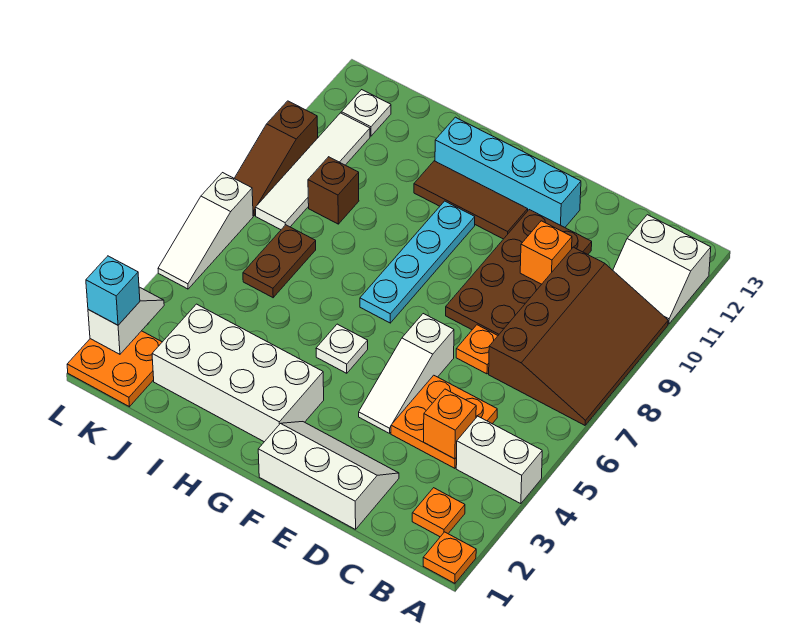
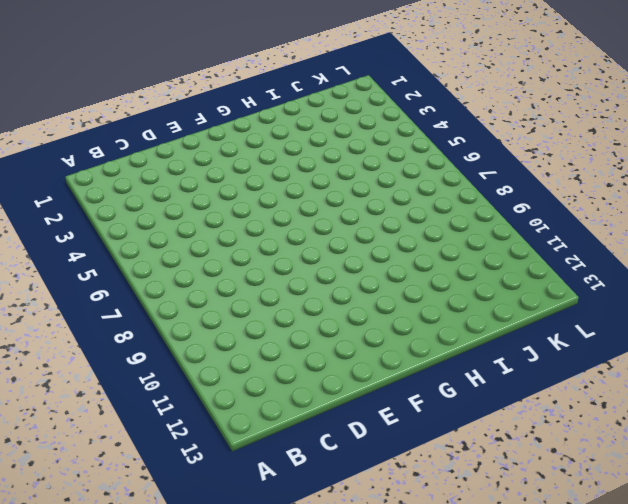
none -> orange plate A1 level 1
none -> white brick A4:B4 level 1
none -> brown slope A7:C10 level 1 top C

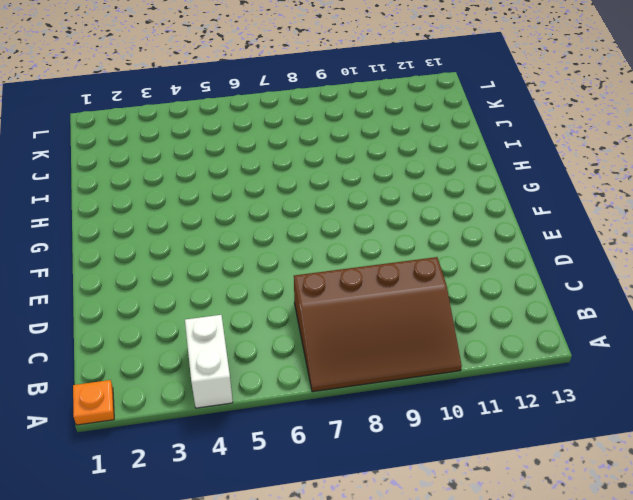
none -> white slope A11:B12 level 1 top 12
none -> orange plate B2 level 1
none -> orange plate C4:D5 level 1

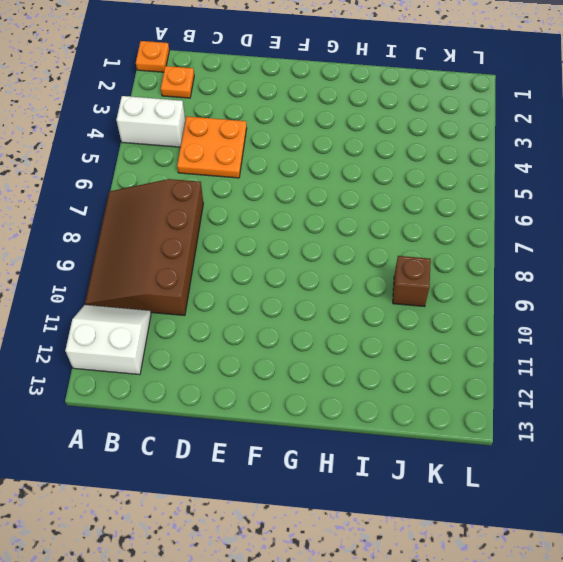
none -> white slope D1:F2 level 1 top 1
none -> orange plate D7 level 1
none -> brown plate D8:E11 level 1

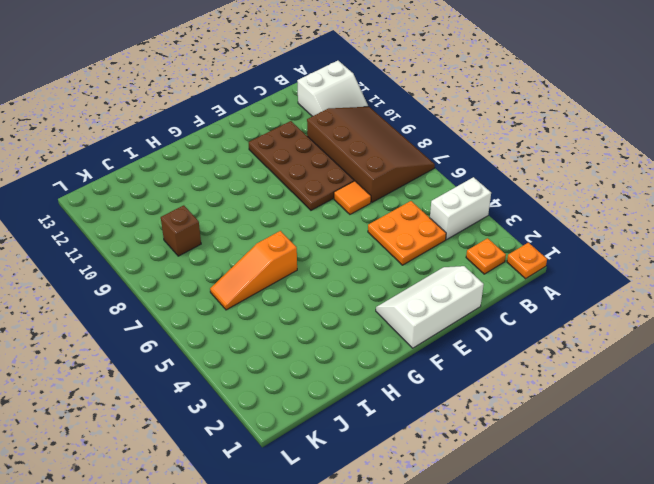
orange tile D7 level 1 -> orange plate D7 level 1
orange slope H6:J6 level 1 top H -> brown plate J6:J7 level 1
none -> white slope E4:E6 level 1 top 6
none -> cyan brick E12:H12 level 1
none -> brown tile F11:H11 level 1

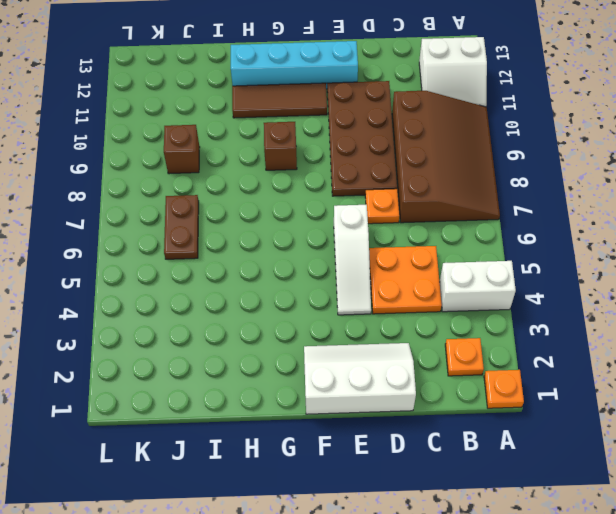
brown brick G9 level 1 -> cyan plate G7:G10 level 1
none -> white brick G2:J3 level 1
none -> white plate G5 level 1
none -> orange plate K1:L2 level 1

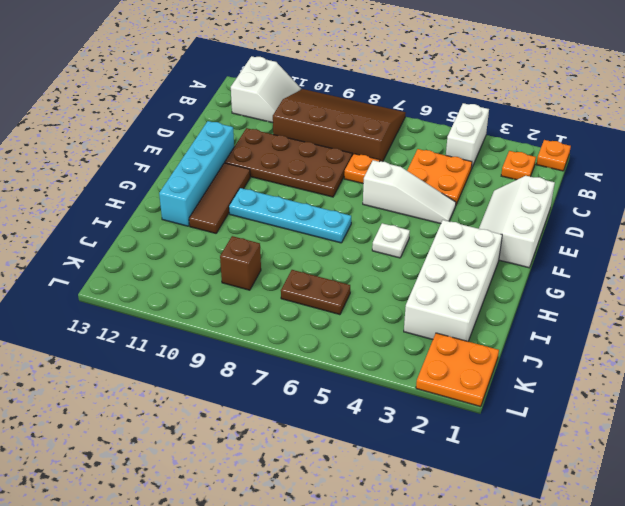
none -> white tile K8:K11 level 1
none -> white plate K12 level 1
none -> white slope L5:L7 level 1 top 7

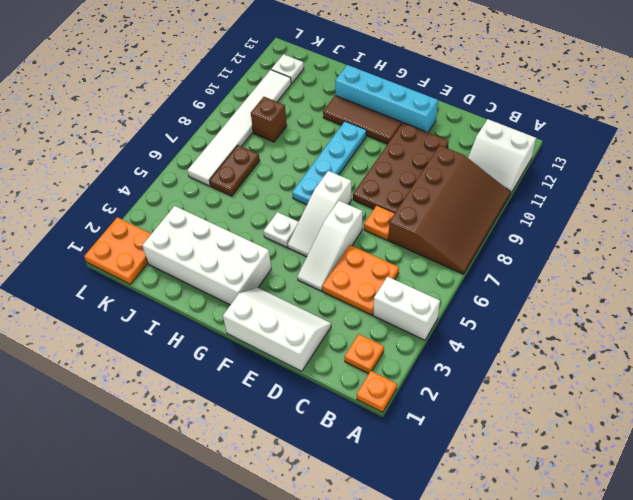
white slope F5:F7 level 1 top 7 -> white slope L5:L7 level 1 top 7
white tile K6:K11 level 1 -> white tile K8:K11 level 1
none -> brown slope L8:L10 level 1 top 10
none -> orange brick C4 level 2
none -> orange brick D10 level 2

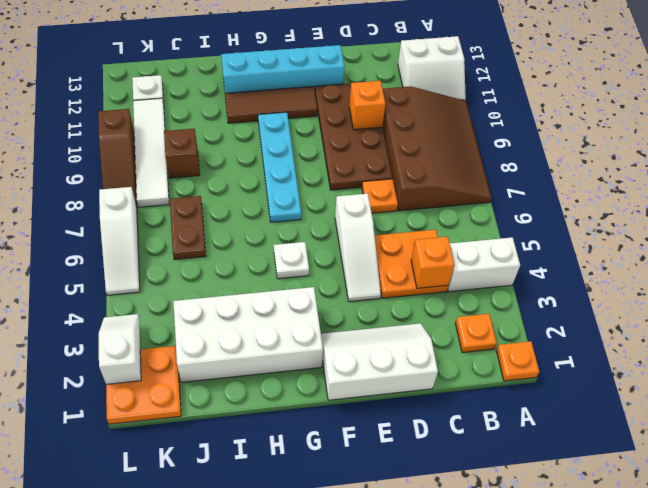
none -> cyan brick L2 level 3

